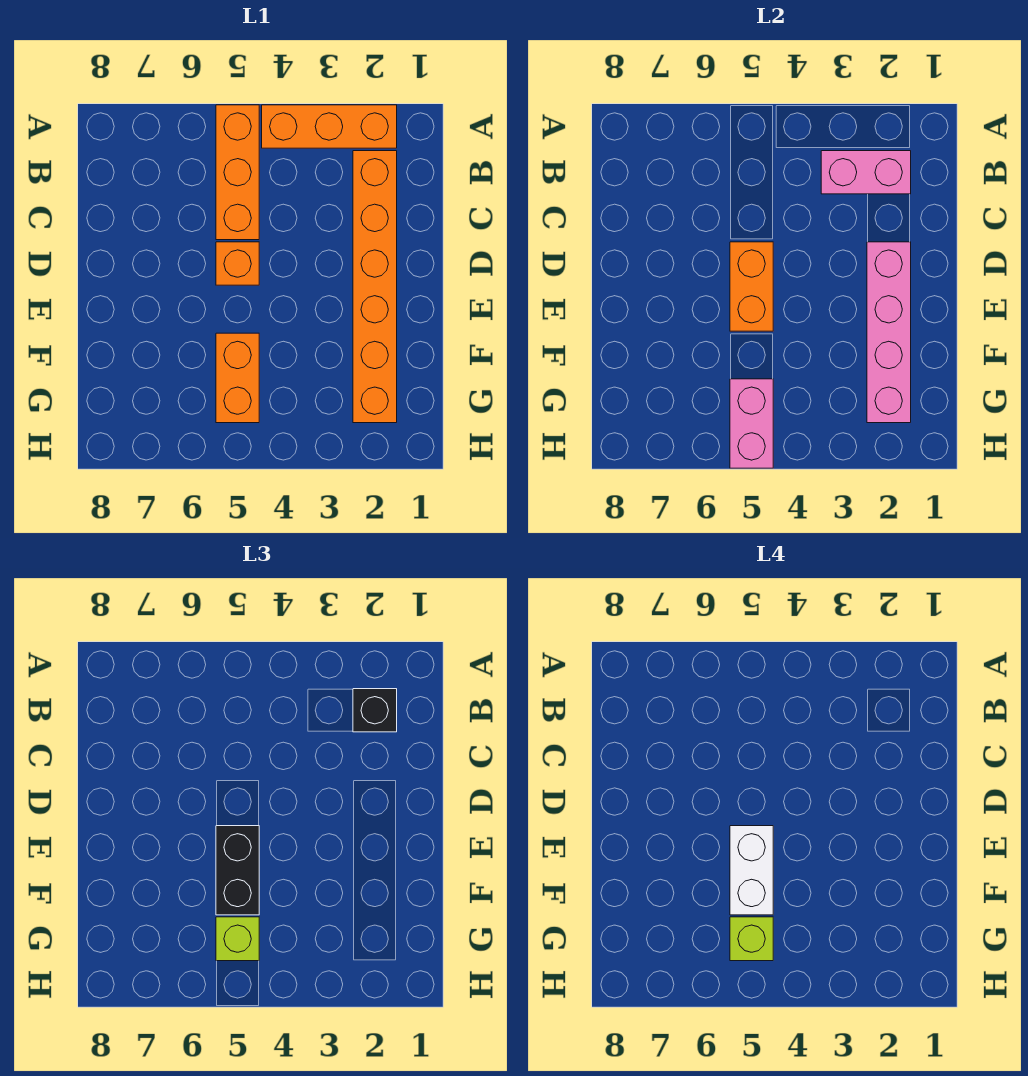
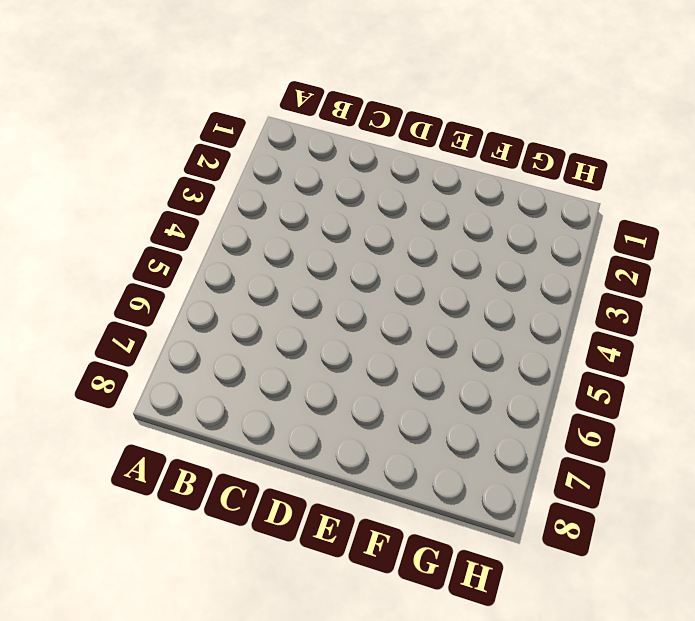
none -> orange brick A2:A4 level 1
none -> orange brick A5:C5 level 1
none -> orange brick B2:G2 level 1

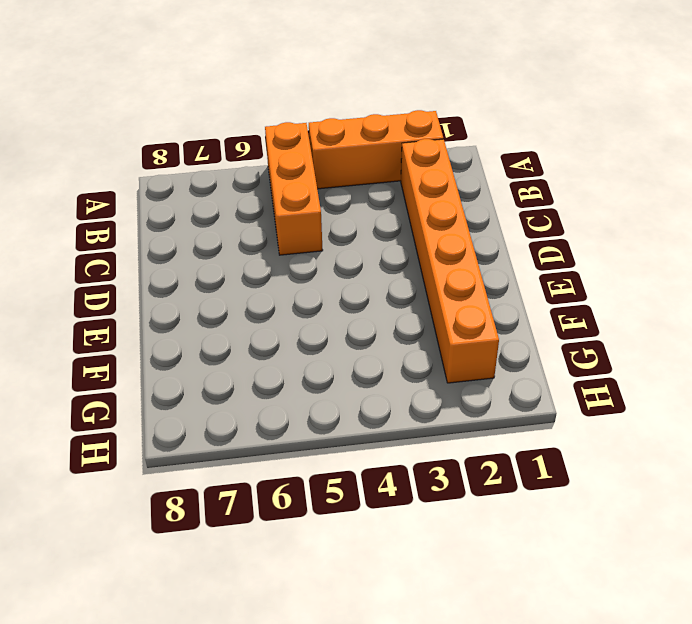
none -> orange brick D5 level 1
none -> orange brick F5:G5 level 1
none -> pink brick B2:B3 level 2

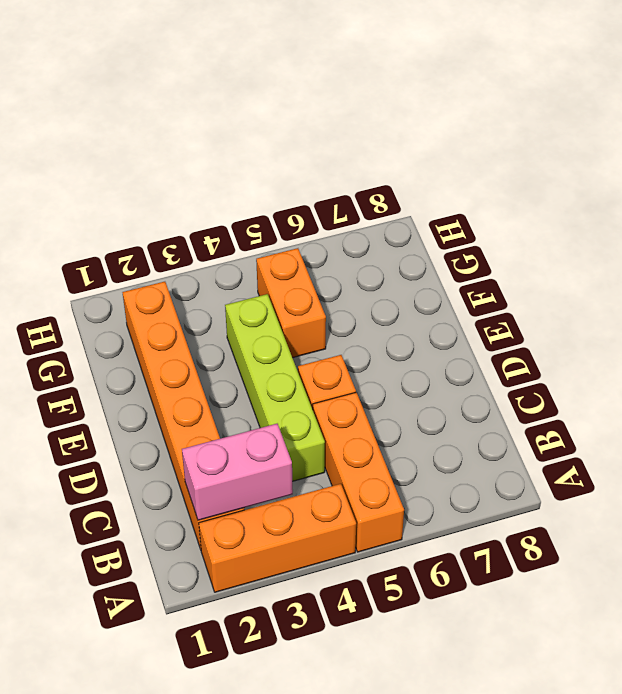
lime brick C4:F4 level 1 -> none
none -> pink brick D2:G2 level 2
none -> orange brick D5:E5 level 2
none -> pink brick G5:H5 level 2

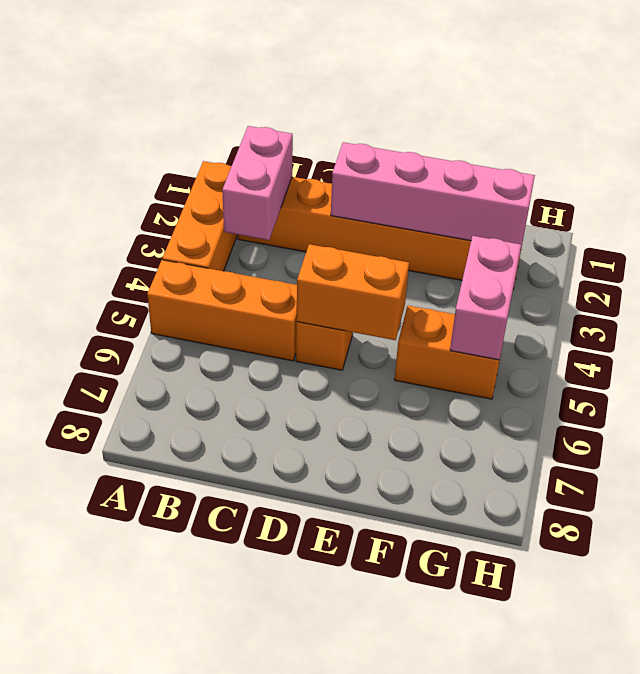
pink brick G4:G5 level 2 -> pink brick G5:H5 level 2
none -> black brick B2 level 3
none -> black brick E5:F5 level 3
none -> lime brick G5 level 3

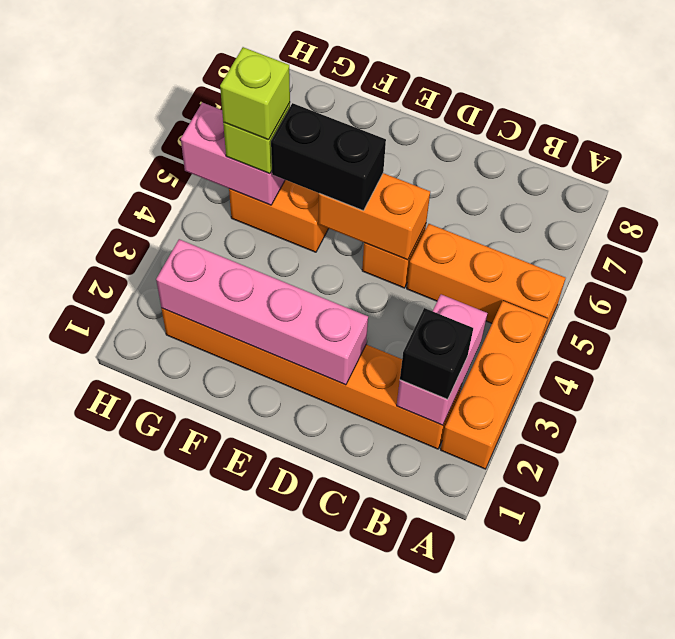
none -> white brick E5:F5 level 4

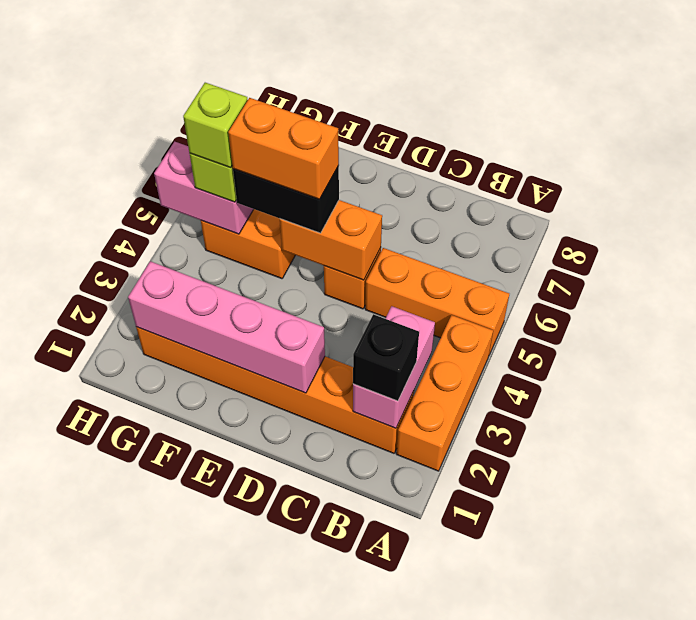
orange brick E5:F5 level 4 -> white brick E5:F5 level 4

